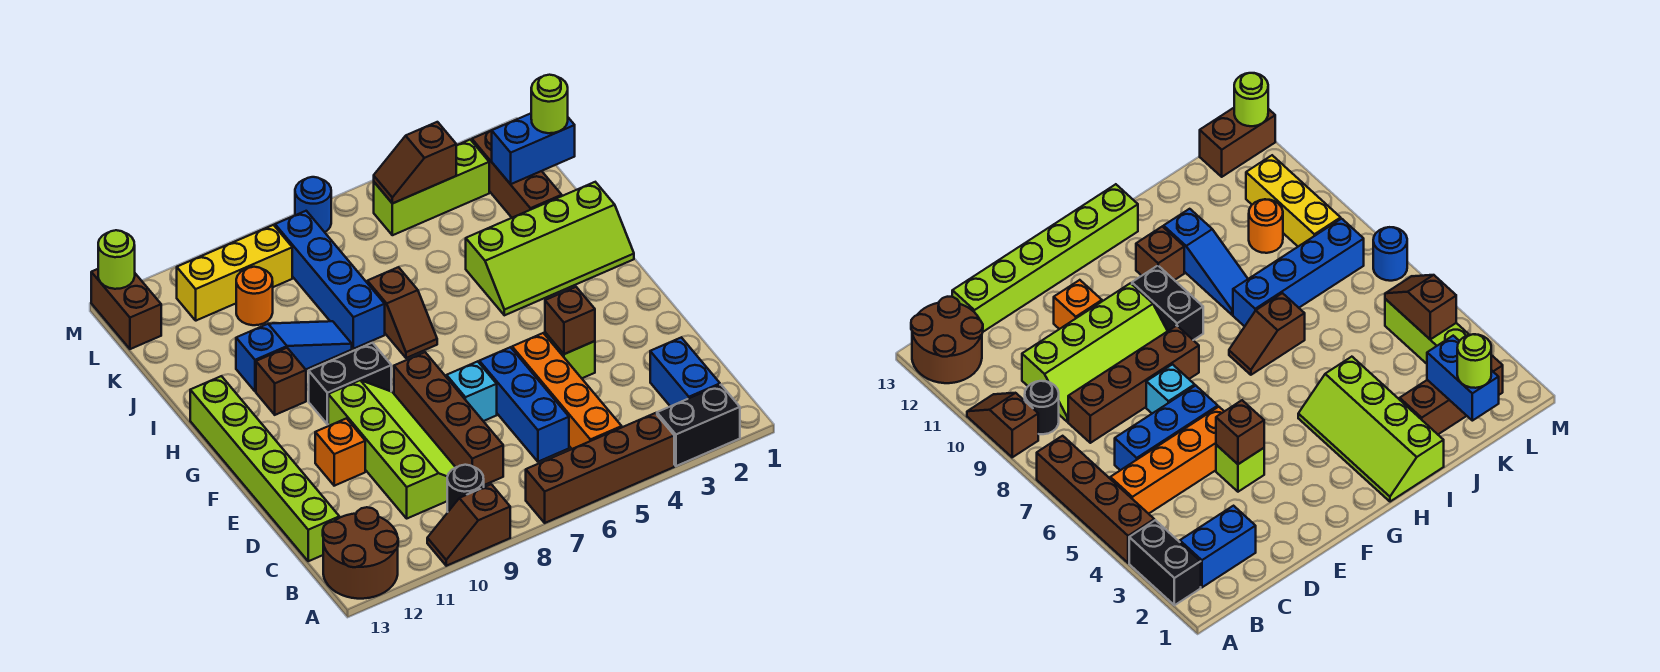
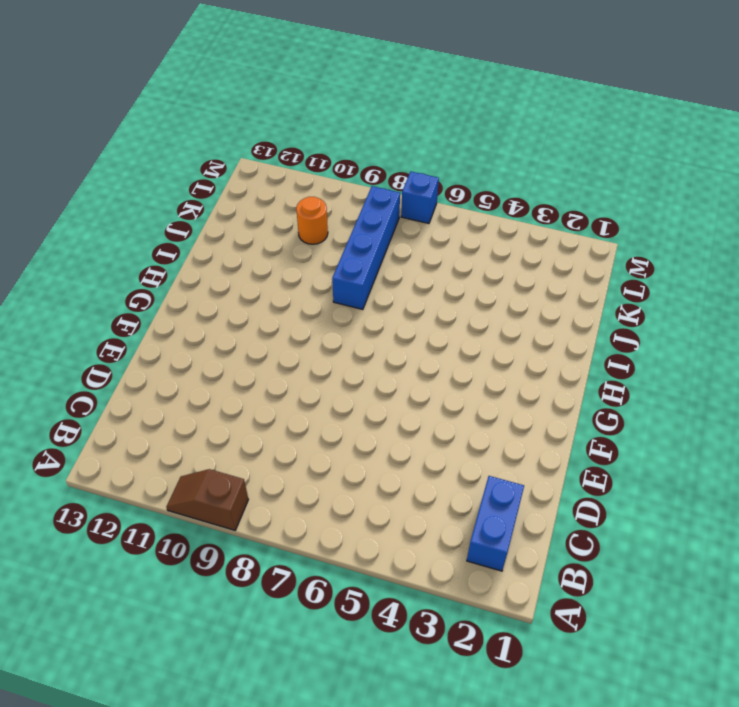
blue brick M7 level 1 -> blue round brick M7 level 1
none -> black brick A2:A3 level 1
none -> brown brick A4:A7 level 1
none -> brown round brick A12:B13 level 1
none -> orange brick B5:E5 level 1

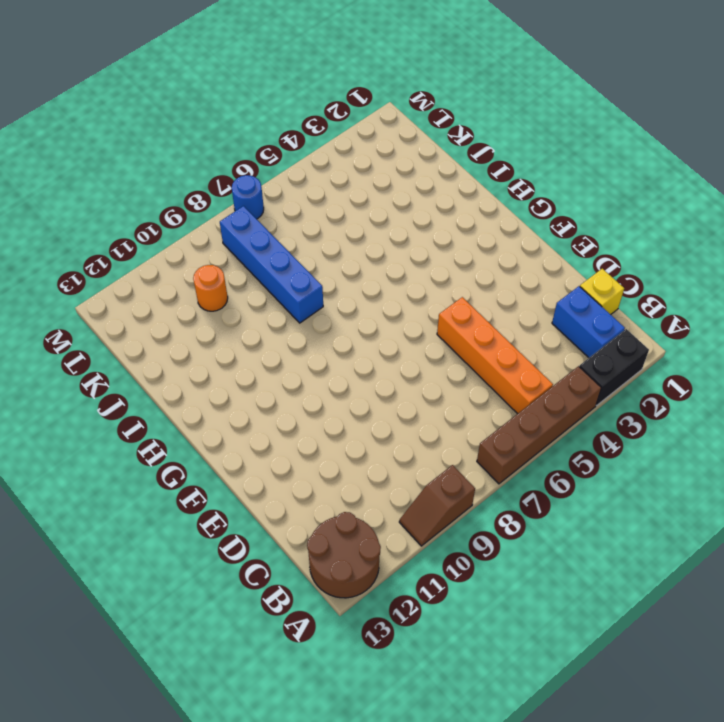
yellow brick C1 level 1 -> none
none -> black round brick B9 level 1
none -> blue brick C6:E6 level 1
none -> brown brick C8:F8 level 1
none -> lime slope C9:F10 level 1 top 10

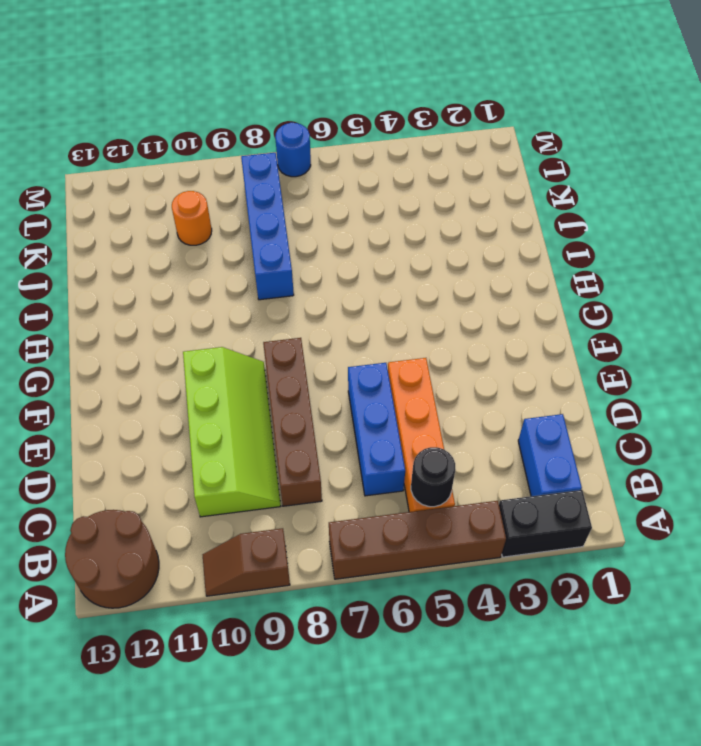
black round brick B5 level 2 -> black round brick B9 level 1
none -> lime brick C13:H13 level 1
none -> lime brick E4 level 1
none -> cyan brick E7 level 1
none -> orange brick E11 level 1

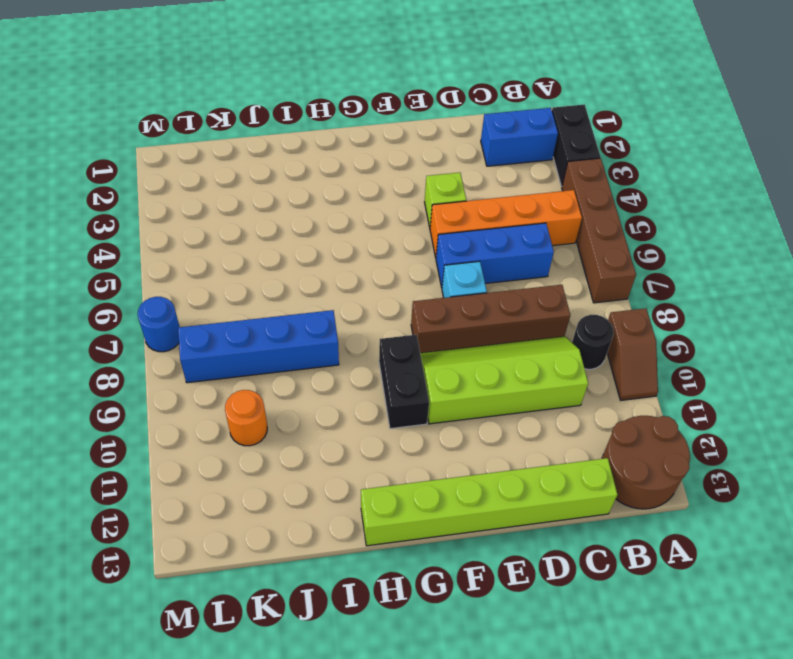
none -> orange brick E11 level 1
none -> lime slope H1:I4 level 1 top I
none -> brown slope H7:I7 level 1 top I
none -> brown brick H11 level 1

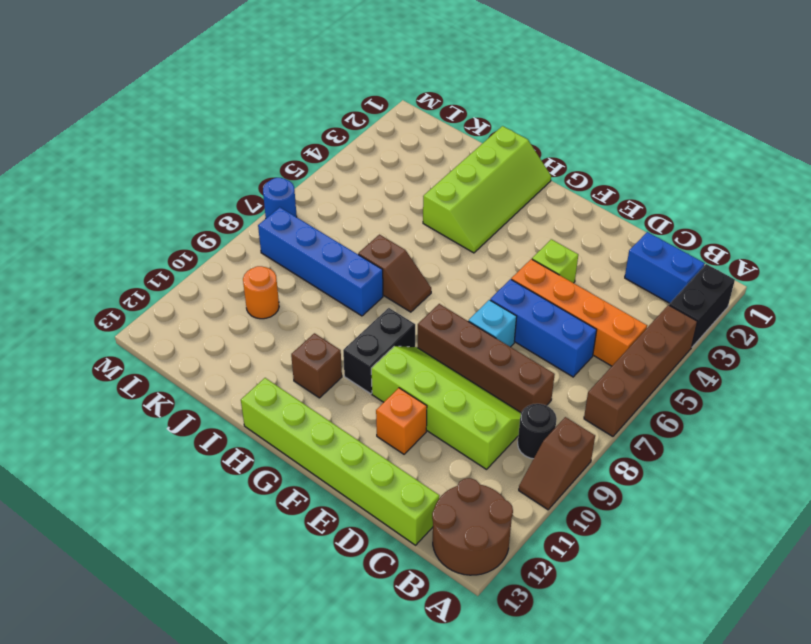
none -> blue slope I9:I11 level 1 top 11
none -> brown brick J2:L2 level 1
none -> lime brick L3:L5 level 1
none -> yellow brick L9:L11 level 1

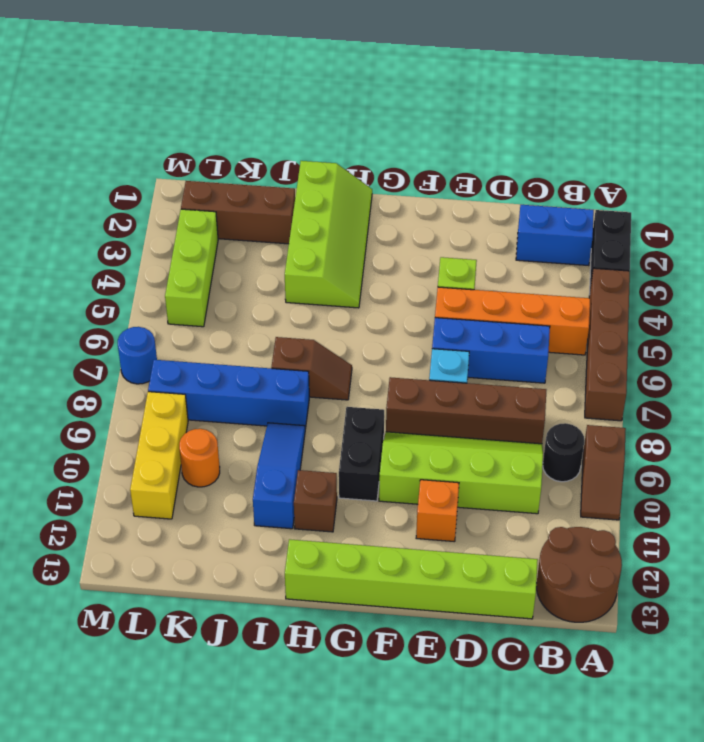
none -> brown brick L13:M13 level 1
none -> brown brick E4 level 2
none -> blue brick K1:K2 level 2
none -> brown slope L4:L5 level 2 top 4

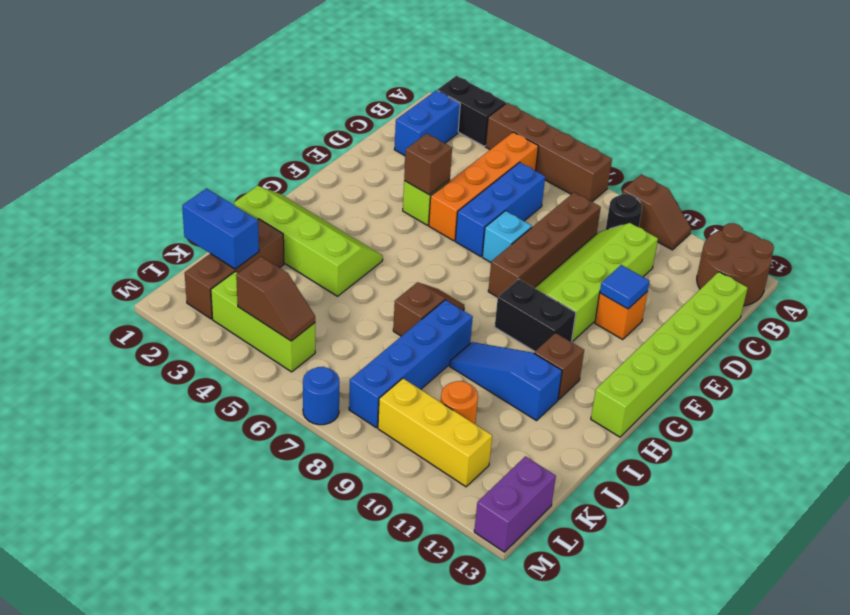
blue tile E11 level 2 -> none
purple brick L13:M13 level 1 -> brown brick L13:M13 level 1
none -> lime round brick M13 level 2
none -> lime round brick K1 level 3

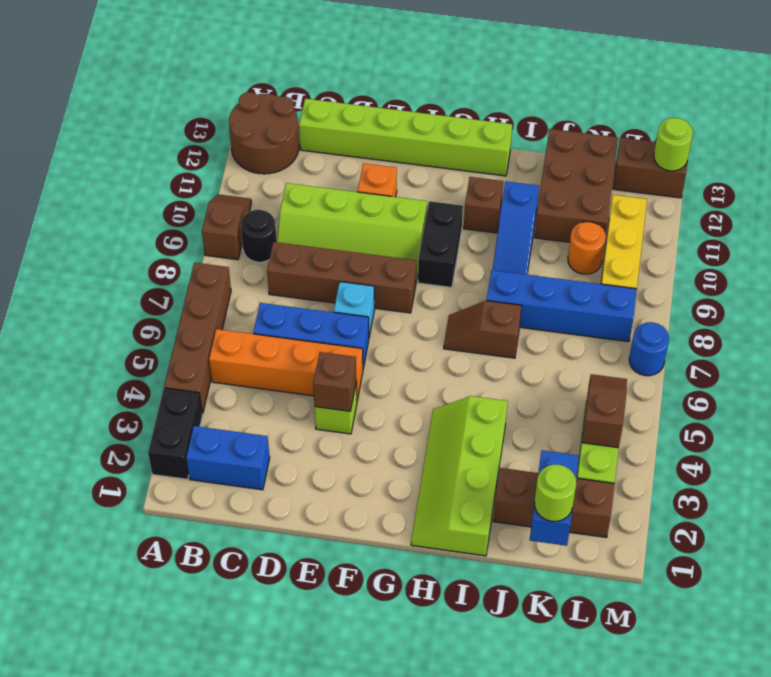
brown brick J11:K13 level 1 -> none

